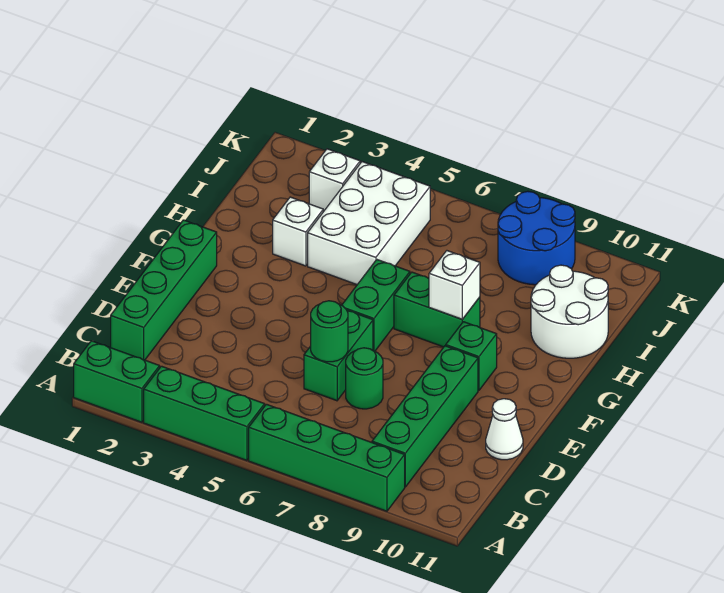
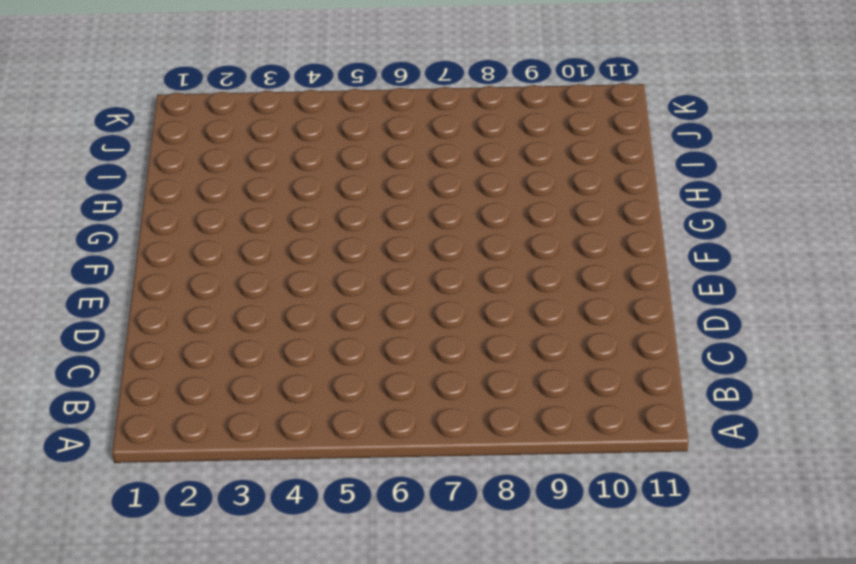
none -> green brick A1:A2 level 1
none -> green brick A3:A5 level 1
none -> green brick A6:A9 level 1

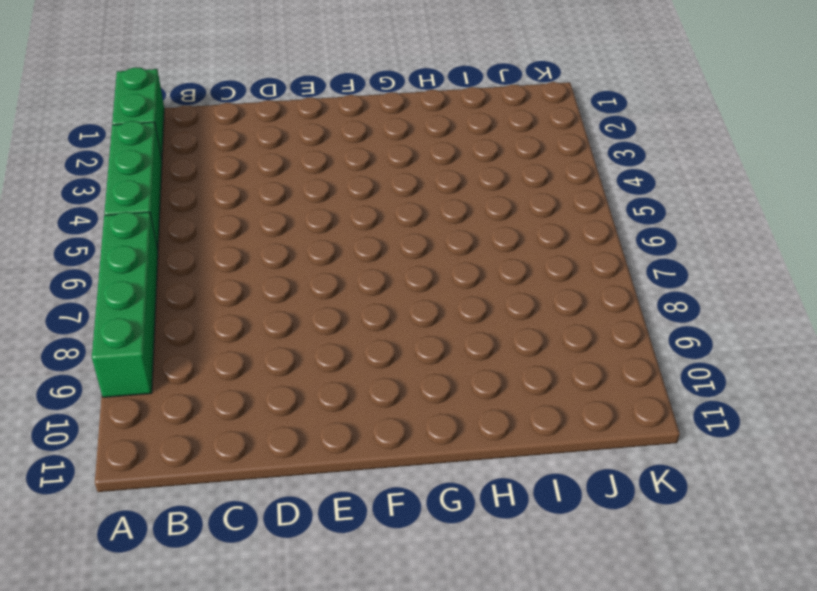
none -> green brick B9:E9 level 1
none -> green brick C1:F1 level 1
none -> green brick D6:E6 level 1

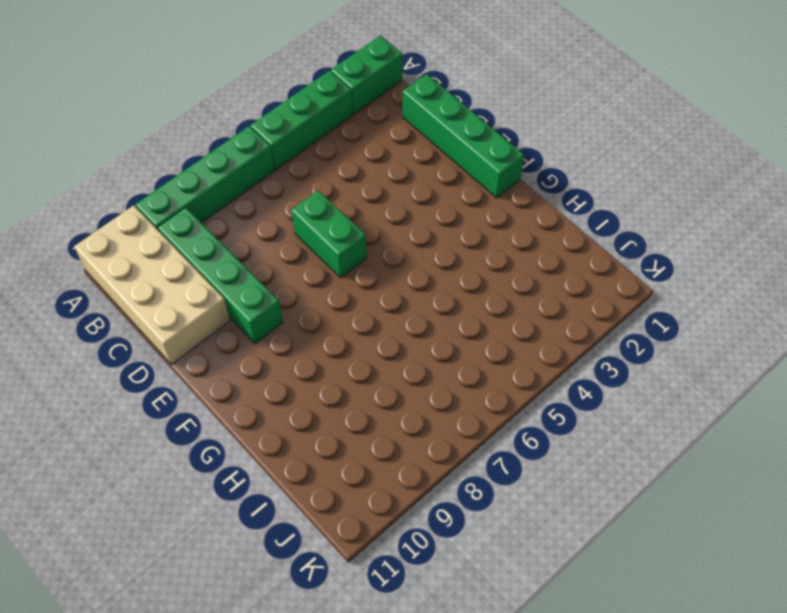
tan brick A10:D11 level 1 -> white cone D11 level 1
none -> green round brick D7 level 1
none -> green brick F6:G6 level 1
none -> green brick F9 level 1

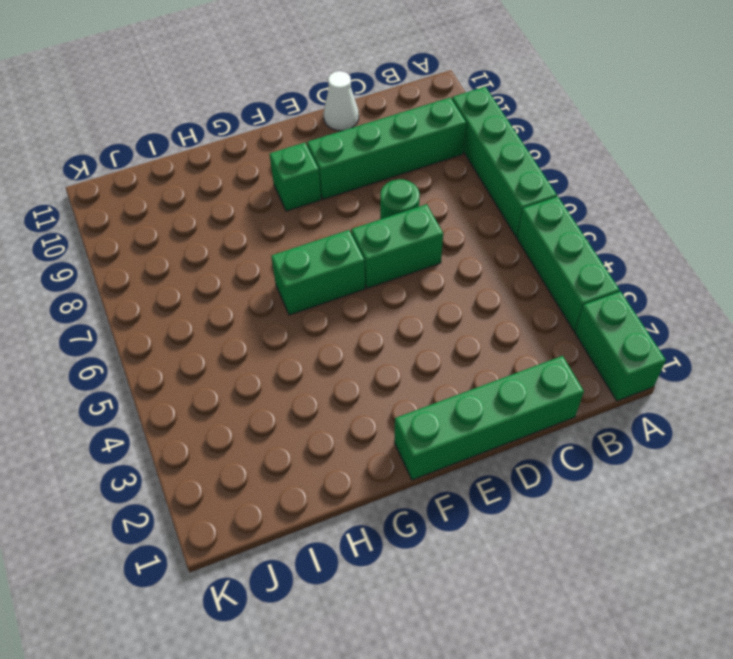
none -> green brick G7:G8 level 1
none -> white brick H3 level 1
none -> white brick H4:J5 level 1

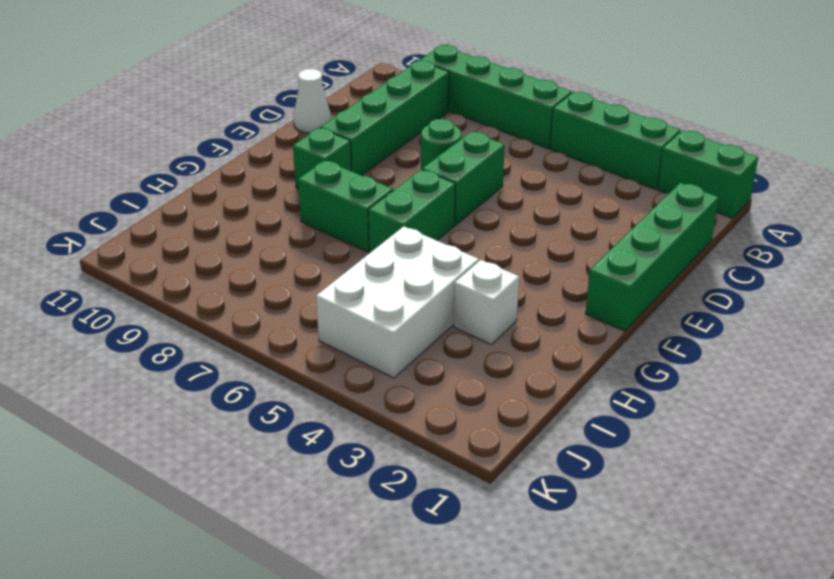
none -> white round brick H10:I11 level 1
none -> white brick J3 level 1
none -> blue round brick J8:K9 level 1

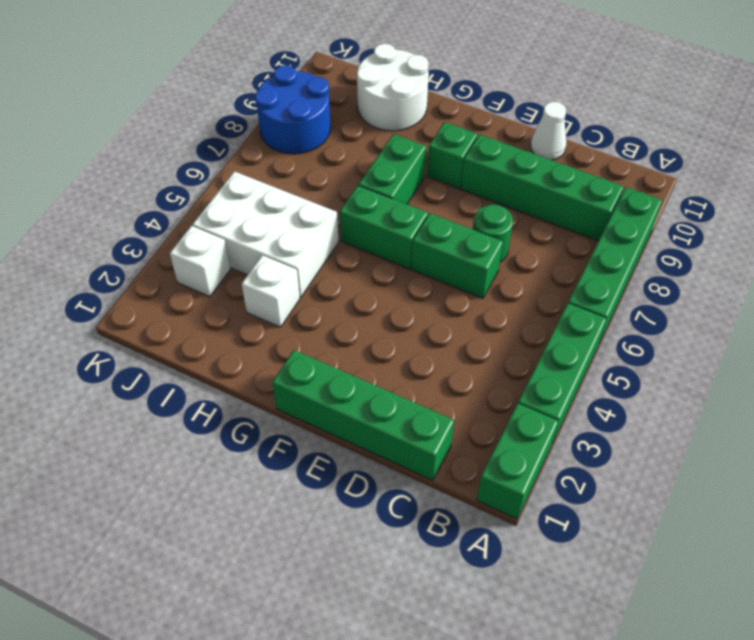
none -> green round brick D6 level 2
none -> white brick G8 level 2

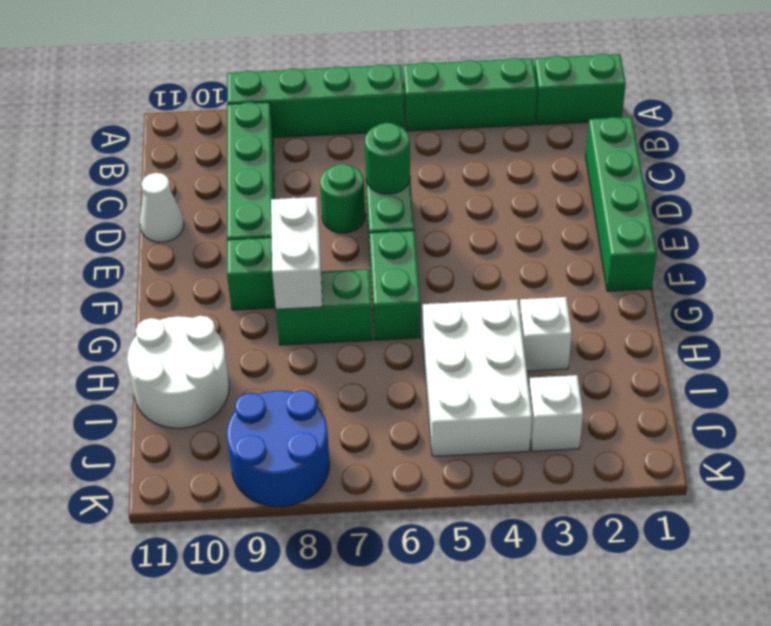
white brick F8:G8 level 2 -> white brick G8 level 2

